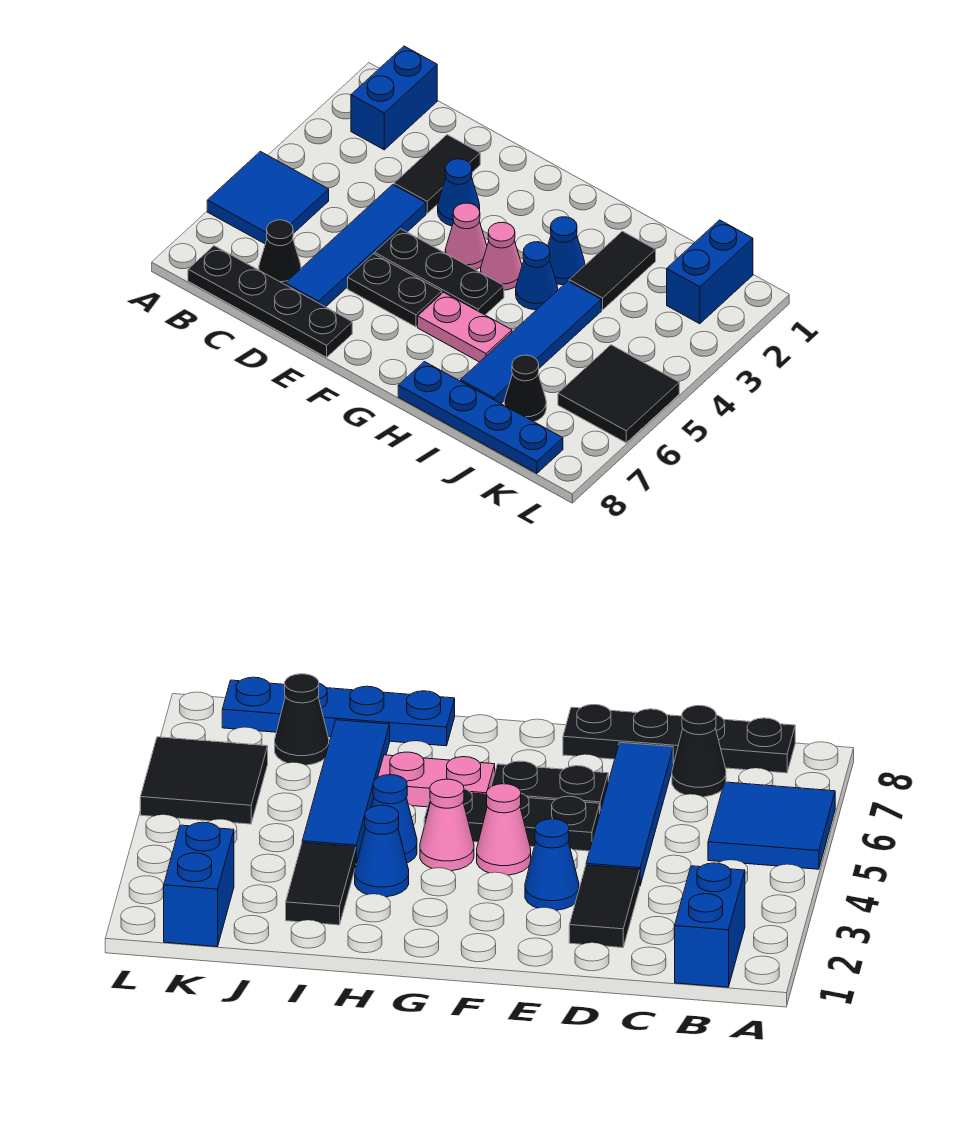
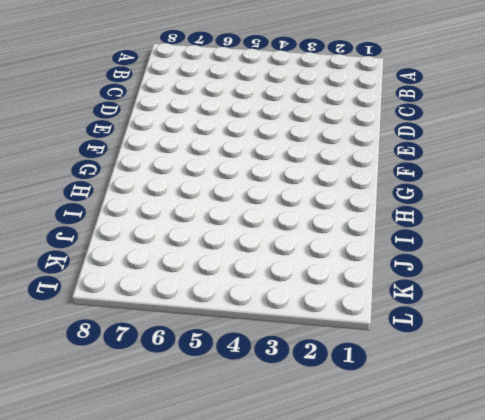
none -> blue tile A5:B6 level 1
none -> blue brick B1:B2 level 1
none -> black plate B8:E8 level 1

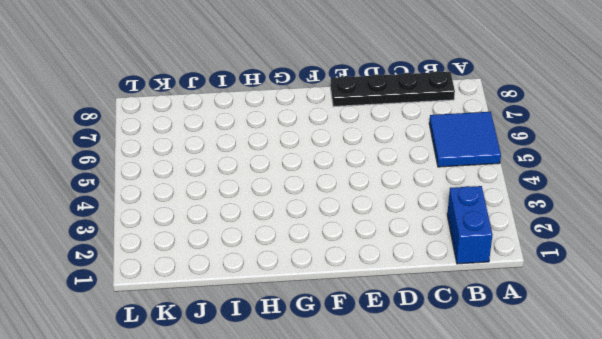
none -> black cone C7 level 1
none -> black tile D2:D3 level 1
none -> blue tile D4:D7 level 1

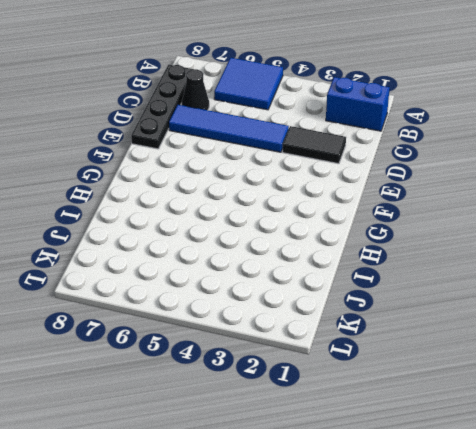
none -> blue cone E3 level 1
none -> black plate E5:G5 level 1
none -> black plate E6:F6 level 1

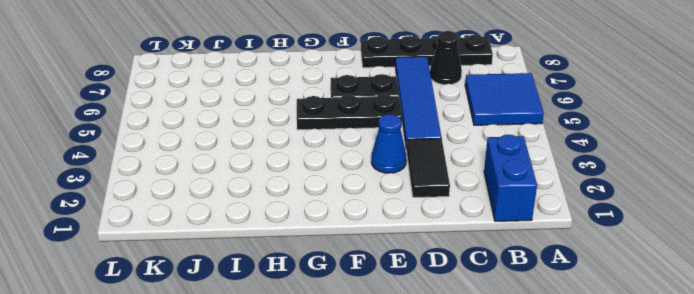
none -> pink cone F4 level 1
none -> pink cone G4 level 1
none -> pink plate G6:H6 level 1

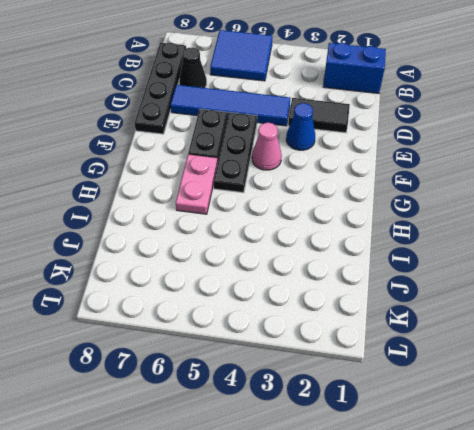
none -> pink cone G4 level 1
none -> blue cone H3 level 1
none -> blue cone H4 level 1

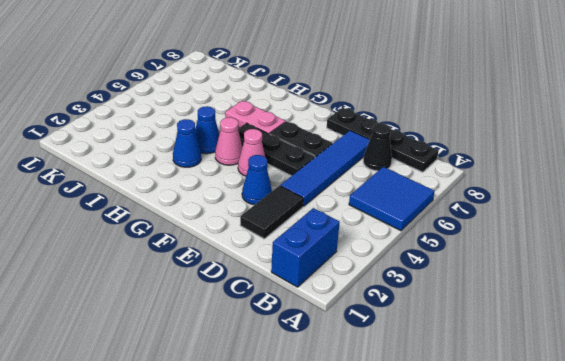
none -> blue plate H8:K8 level 1
none -> black tile I2:I3 level 1
none -> blue tile I4:I7 level 1

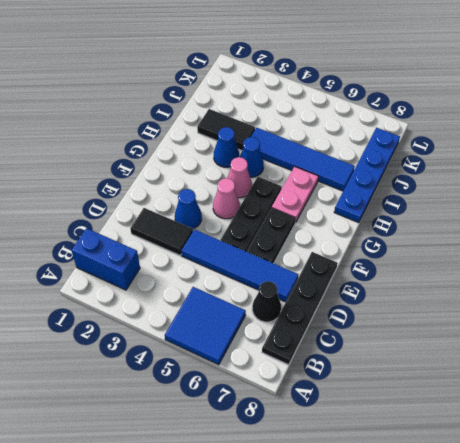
none -> black cone J7 level 1
none -> blue brick K1:K2 level 1
none -> black tile K5:L6 level 1

